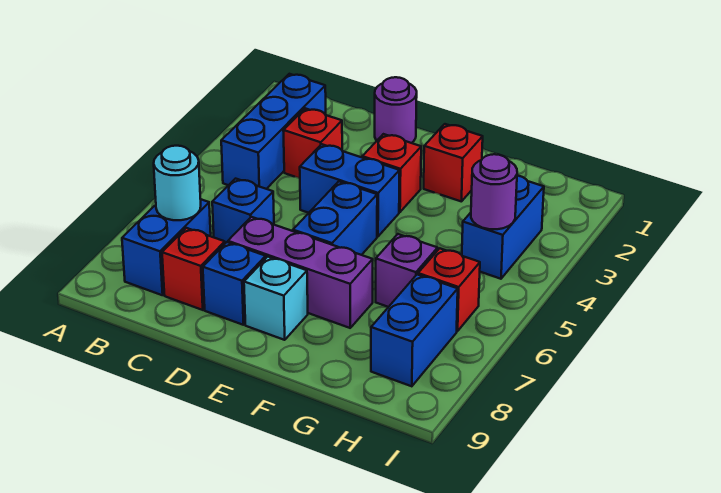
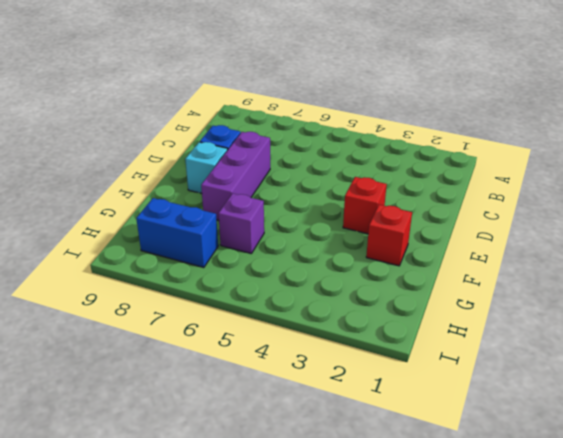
none -> blue brick B2:B4 level 1
none -> blue brick B7:B8 level 1
none -> red brick C3 level 1

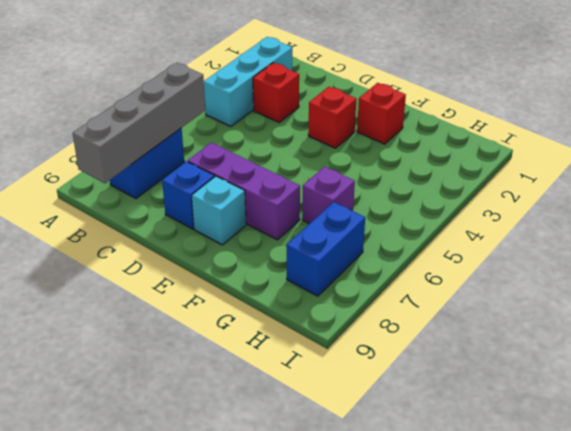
cyan brick B2:B4 level 1 -> blue brick B2:B4 level 1
grey brick B6:B9 level 2 -> cyan round brick B7 level 2
none -> blue brick C6 level 1
none -> red brick C8 level 1
none -> purple round brick D1 level 1

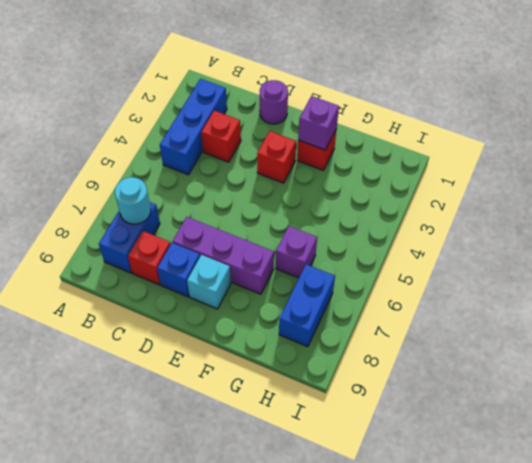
purple brick F2 level 2 -> none
none -> blue brick C6 level 1
none -> blue brick D4:E4 level 1
none -> blue brick E5:E6 level 1

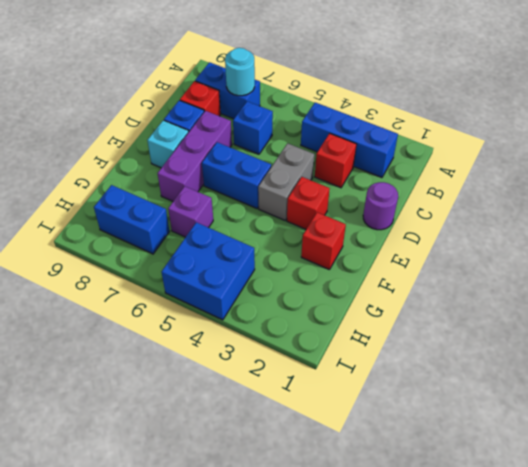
grey brick D4:E4 level 1 -> blue brick D4:E4 level 1
blue brick H4:I5 level 1 -> blue brick H3:H4 level 1
none -> red brick H6 level 1
none -> purple round brick H4 level 2

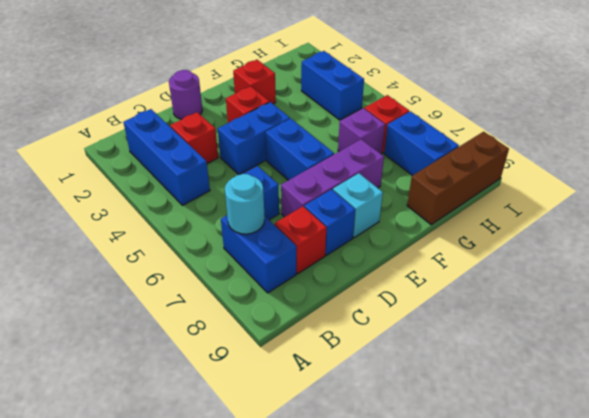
brown brick G9:I9 level 1 -> none
none -> purple round brick H4 level 2

